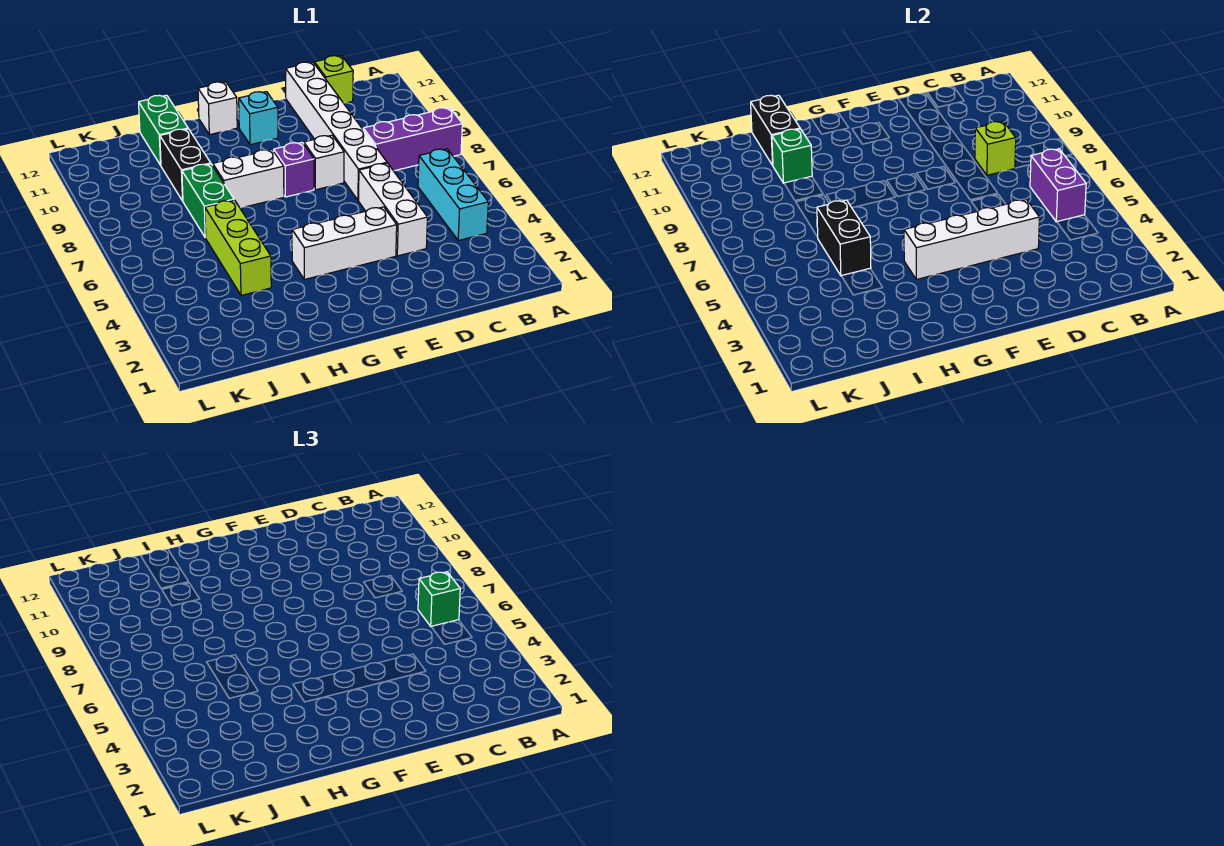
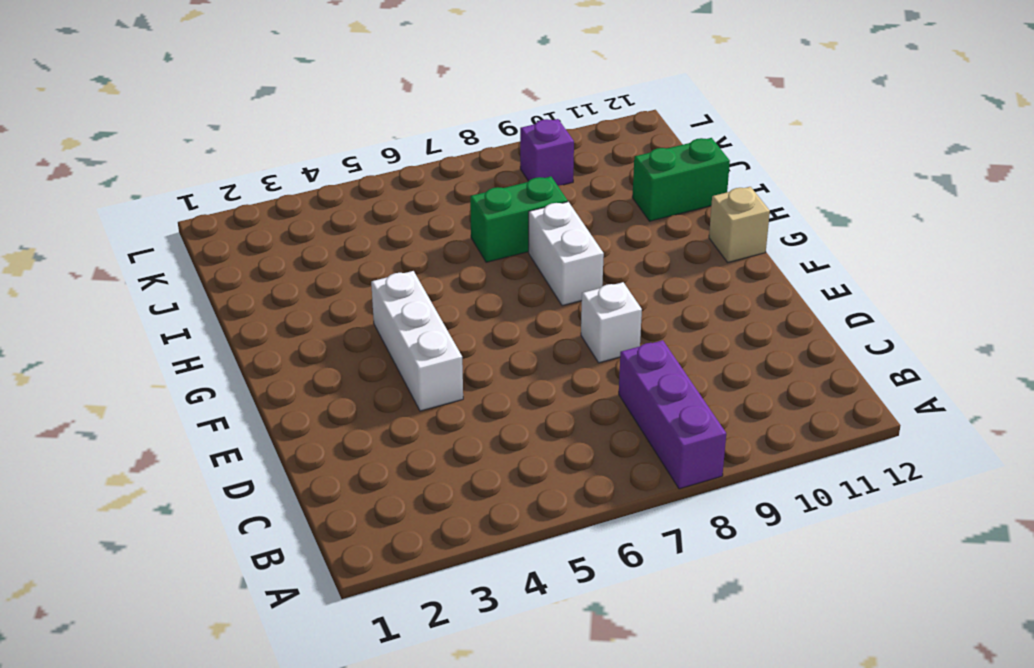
tan brick G12 level 1 -> white brick G12 level 1
purple brick K9 level 1 -> purple brick F8 level 1
none -> cyan brick B4:B6 level 1
none -> lime brick C12 level 1
none -> white brick D4:D6 level 1

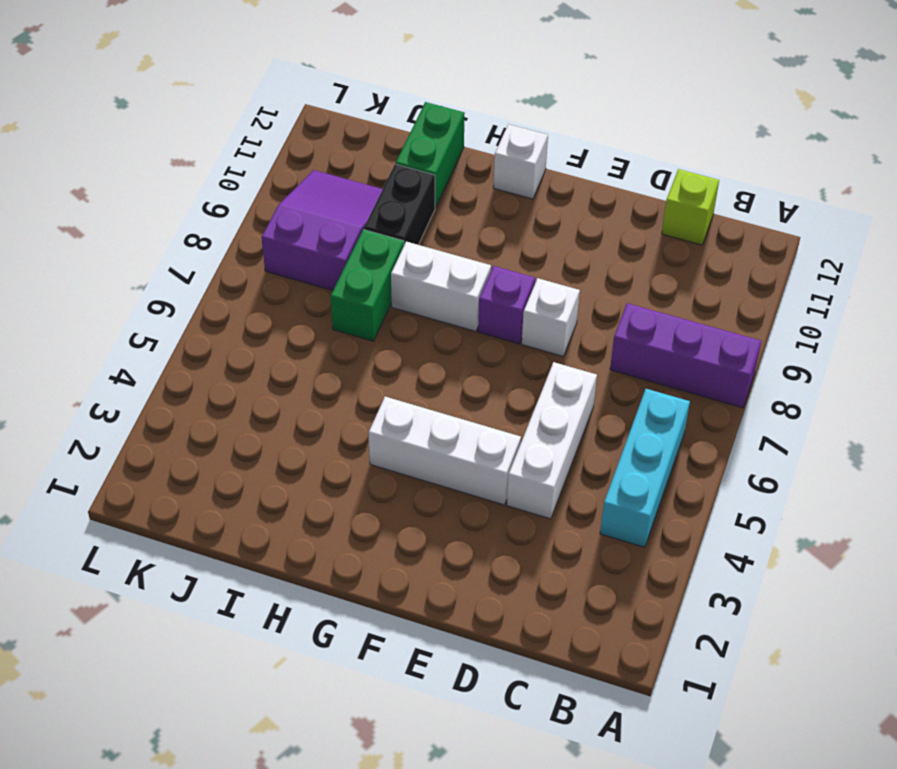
purple slope J8:K10 level 1 top 8 -> none
none -> white brick D7:D12 level 1
none -> cyan brick F11 level 1
none -> lime brick I4:I6 level 1

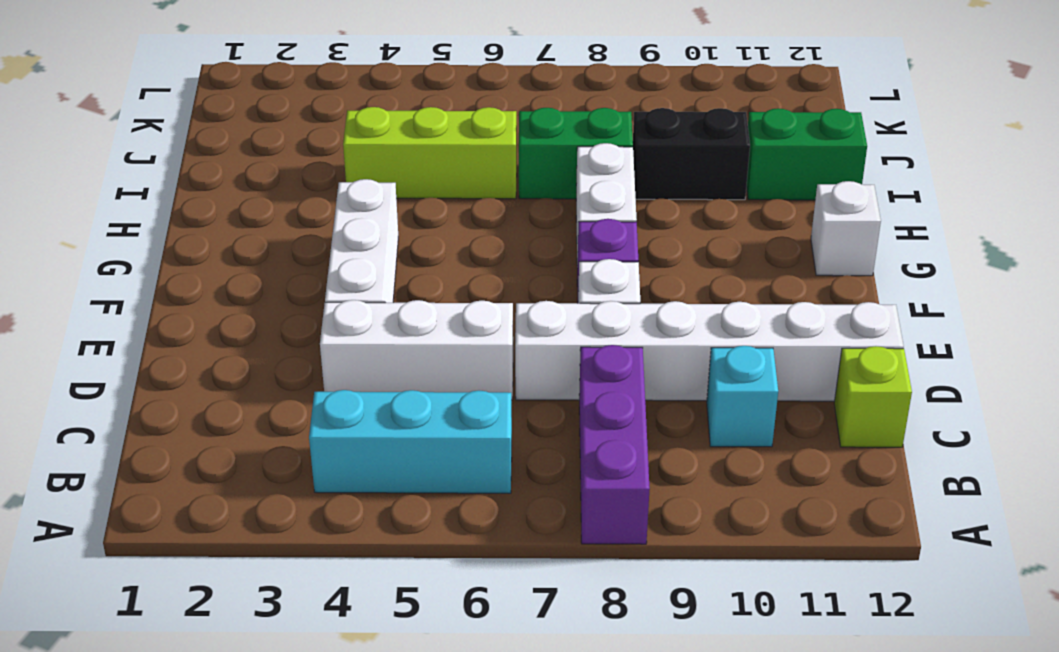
cyan brick C10 level 1 -> cyan brick F11 level 1
none -> purple brick B5:B6 level 2
none -> lime brick C8 level 2
none -> white brick D4:G4 level 2

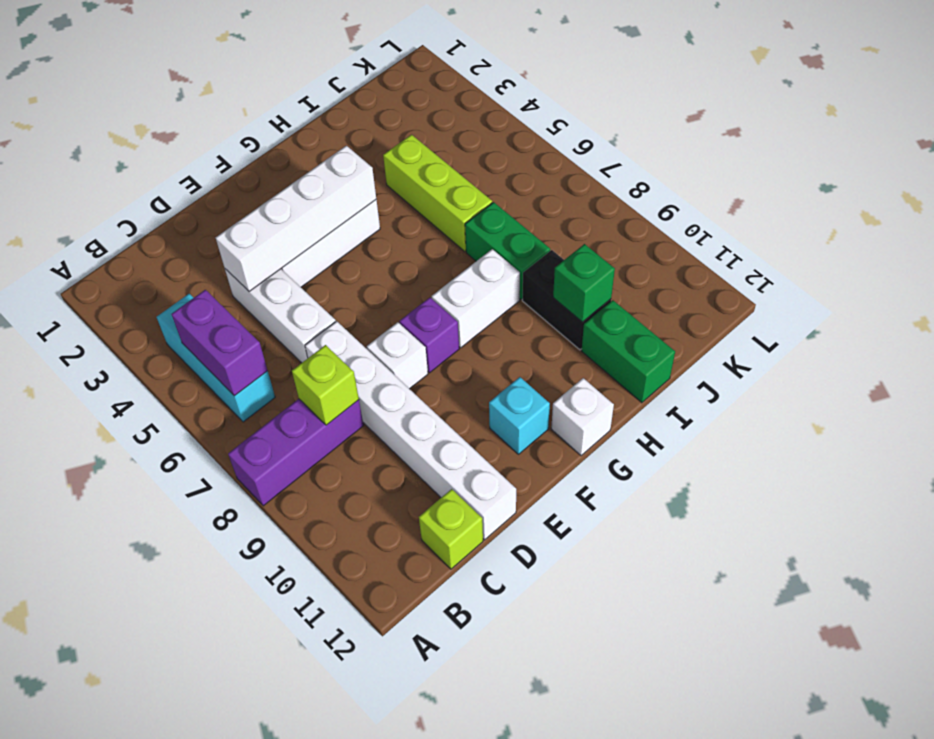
none -> black brick I5:I6 level 2
none -> black brick I11:I12 level 2
none -> green brick B6 level 3

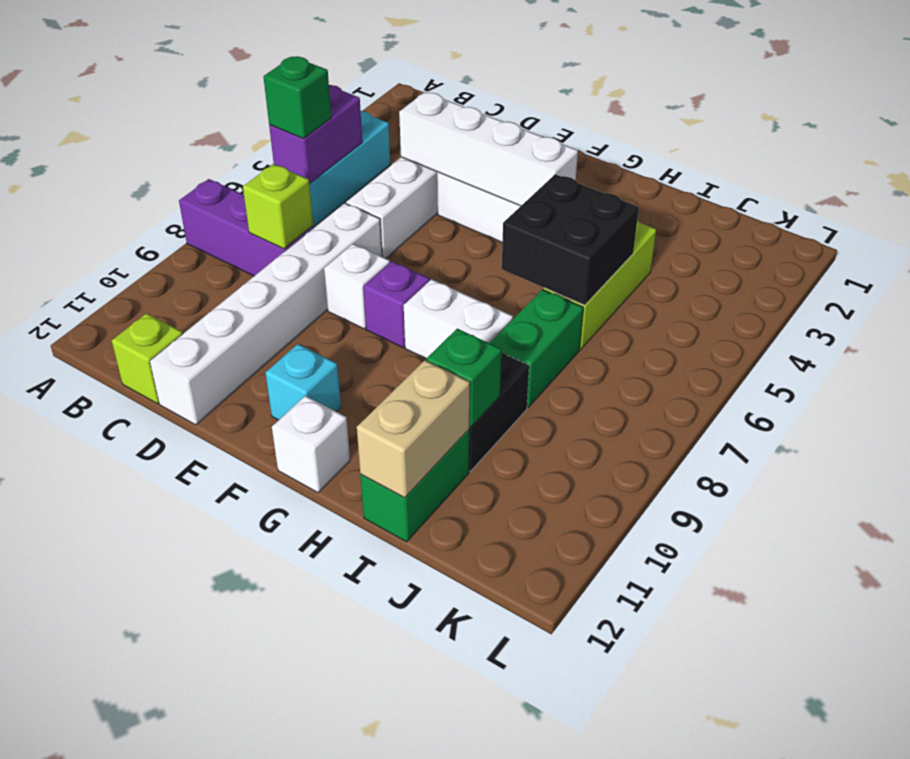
black brick H5:I6 level 2 -> black brick I5:I6 level 2
tan brick I11:I12 level 2 -> black brick I11:I12 level 2

